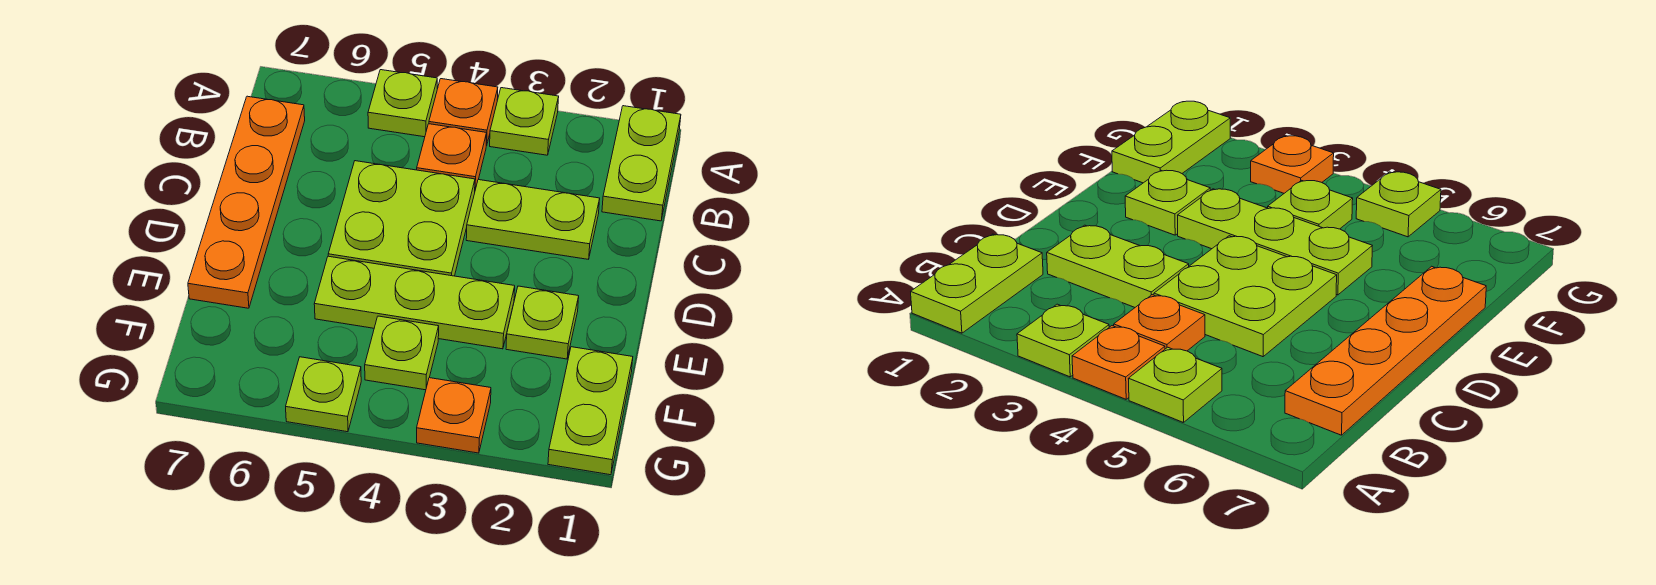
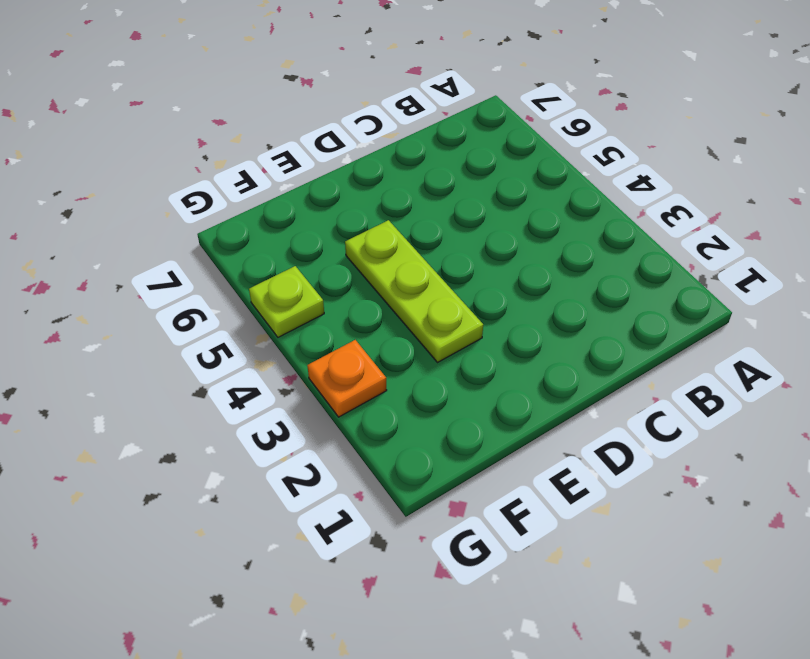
none -> lime plate A1:B1 level 1
none -> lime plate A3 level 1
none -> orange plate A4 level 1

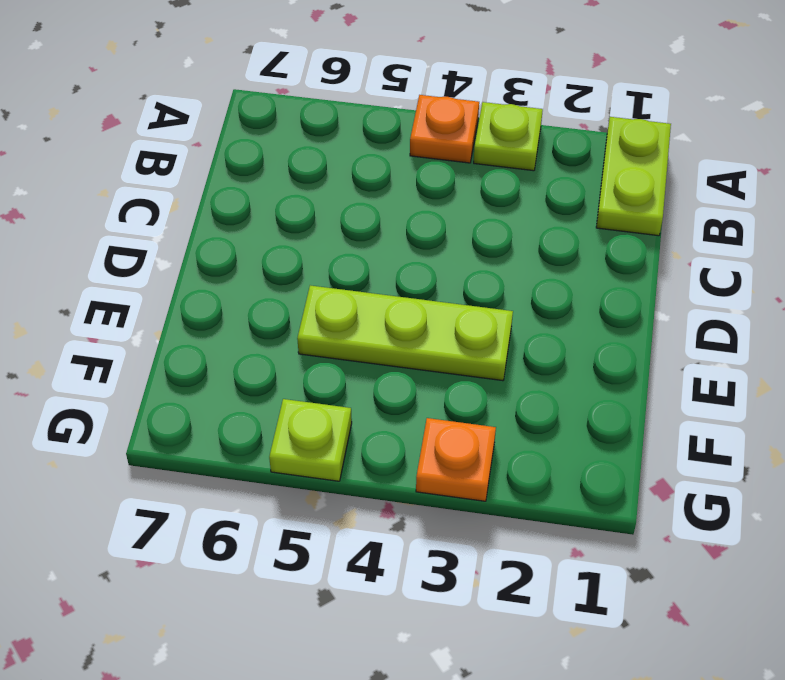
none -> lime plate A5 level 1
none -> orange plate B4 level 1
none -> orange plate B7:E7 level 1

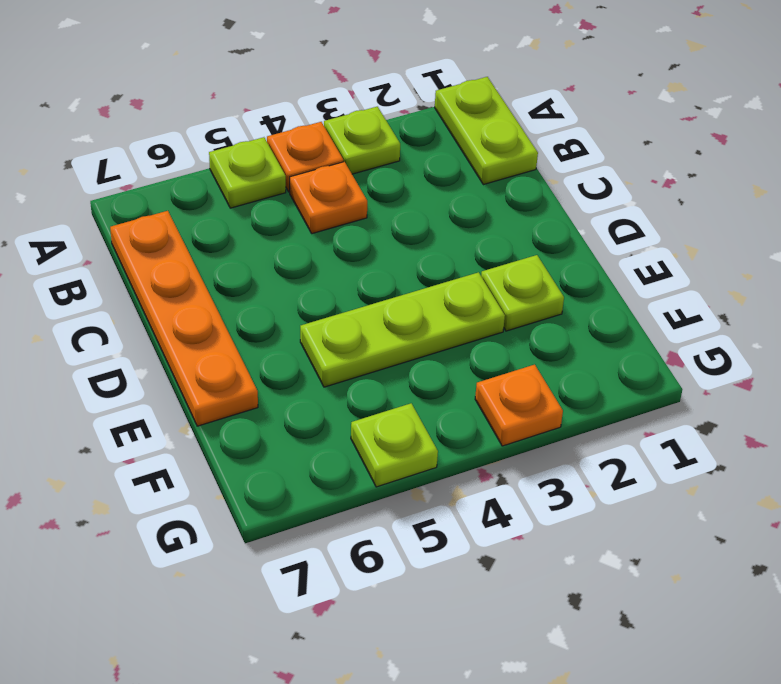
none -> lime plate C2:C3 level 1
none -> lime plate C4:D5 level 1
none -> lime plate F1:G1 level 1

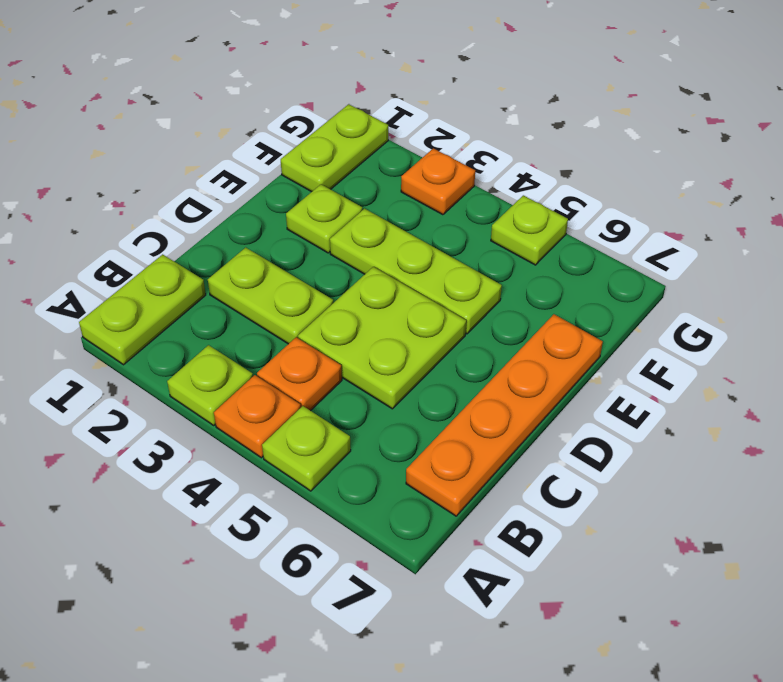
none -> lime plate F4 level 1

